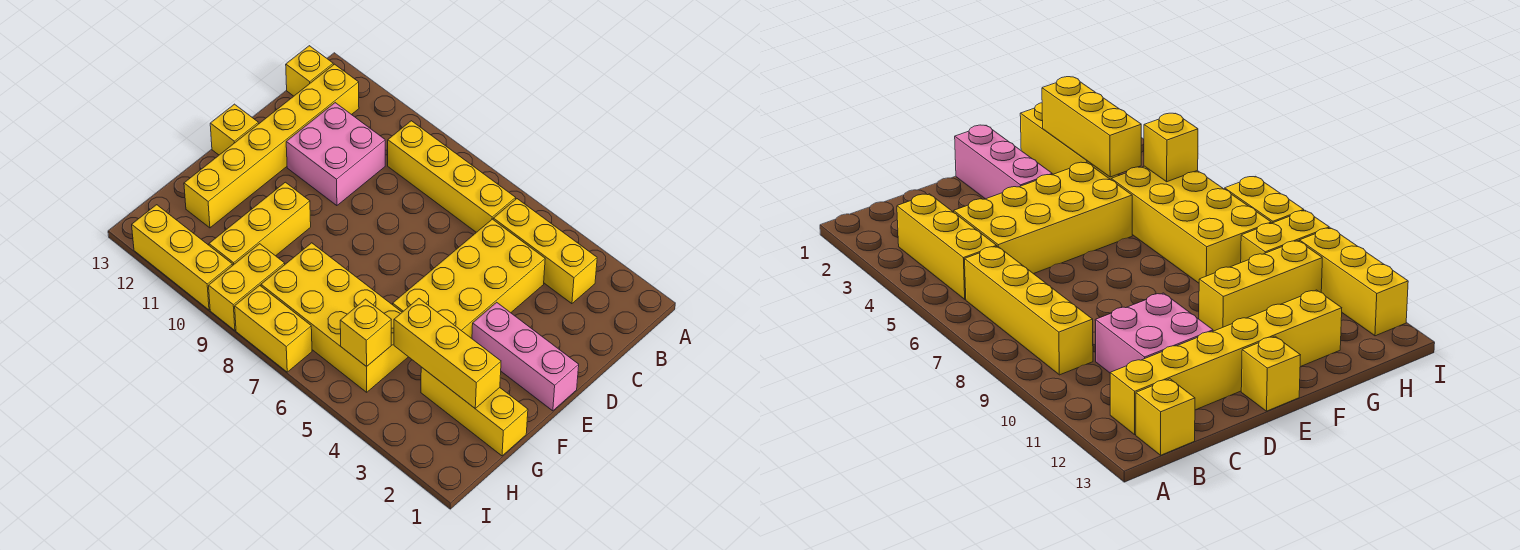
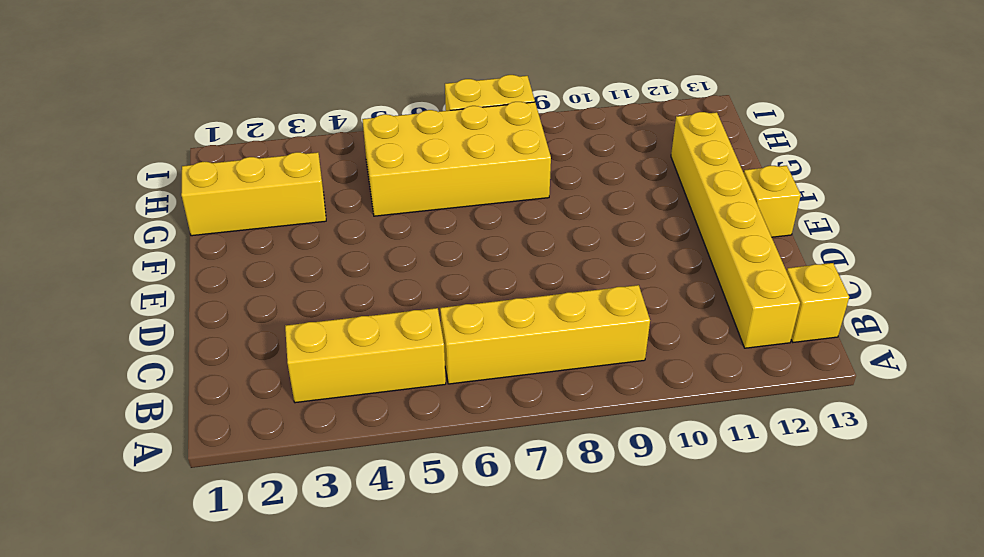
none -> yellow brick C4:F5 level 1
none -> pink brick C10:D11 level 1
none -> pink brick E1:E3 level 1

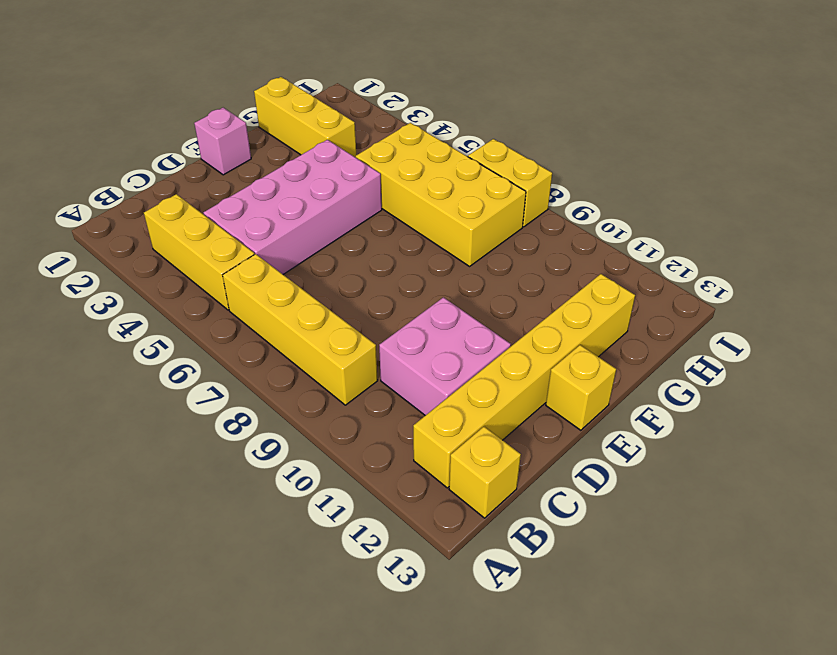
pink brick C4:F5 level 1 -> yellow brick C4:F5 level 1
pink brick E1 level 1 -> pink brick E1:E3 level 1
none -> yellow brick F10:H10 level 1
none -> yellow brick H9:I9 level 1
none -> yellow brick I10:I12 level 1

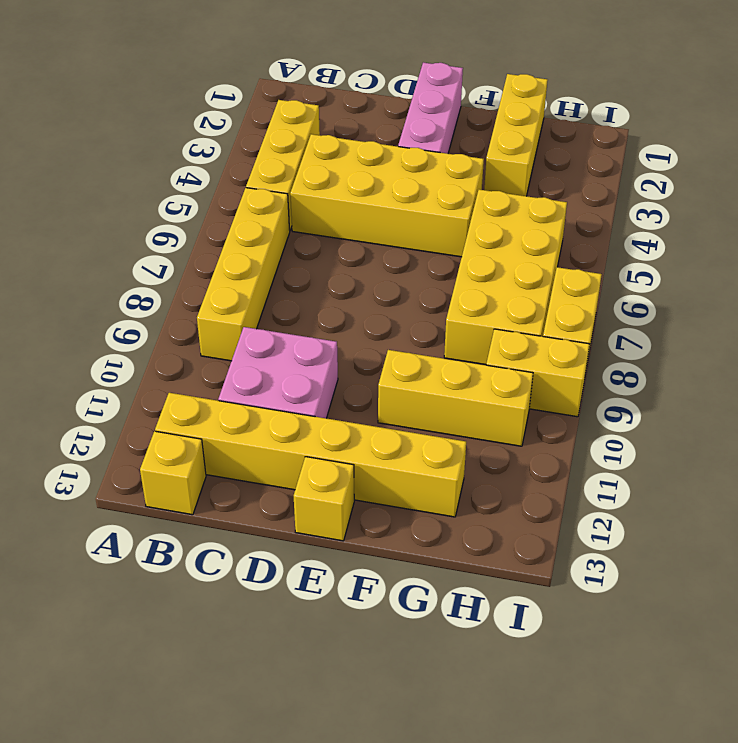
none -> yellow brick I10:I12 level 1
none -> yellow brick G2:G4 level 2
none -> yellow brick H5 level 2

